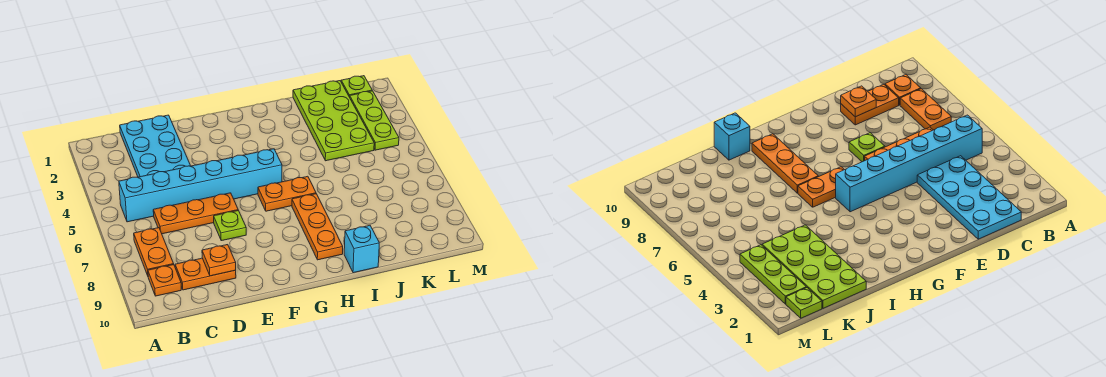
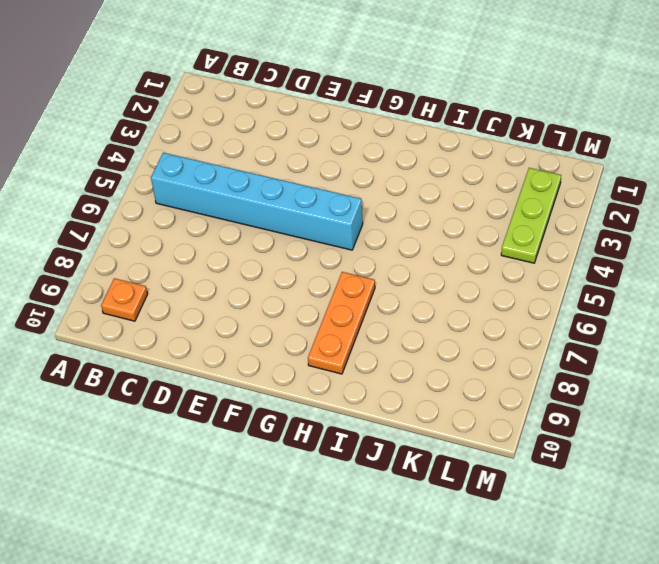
none -> orange plate B7:B8 level 1
none -> cyan plate C1:D4 level 1
none -> orange plate C6:E6 level 1

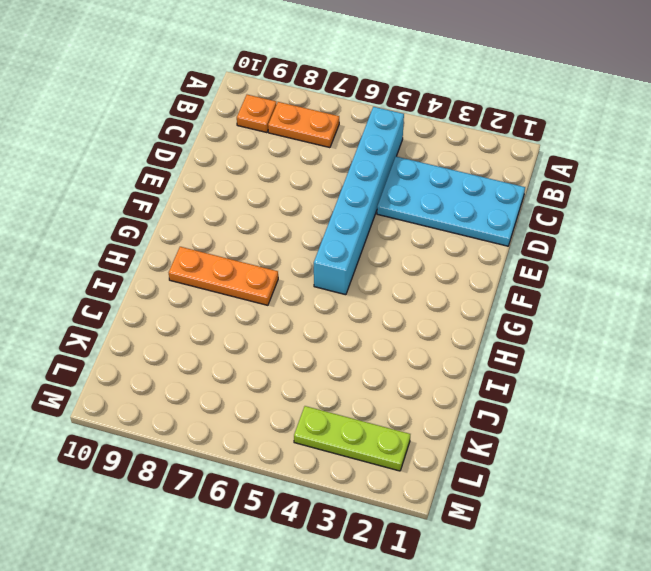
none -> orange plate C6:E6 level 1
none -> orange plate C9:D9 level 1
none -> lime plate E7 level 1

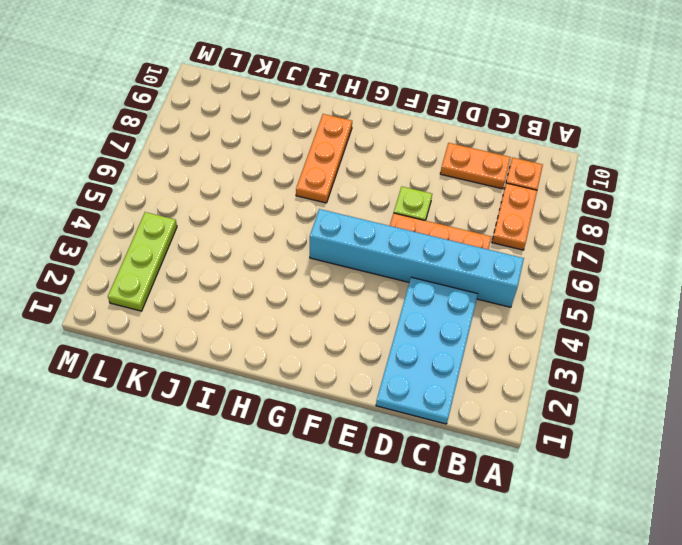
none -> orange plate G6:H6 level 1
none -> cyan brick I10 level 1
none -> lime plate J1:K4 level 1

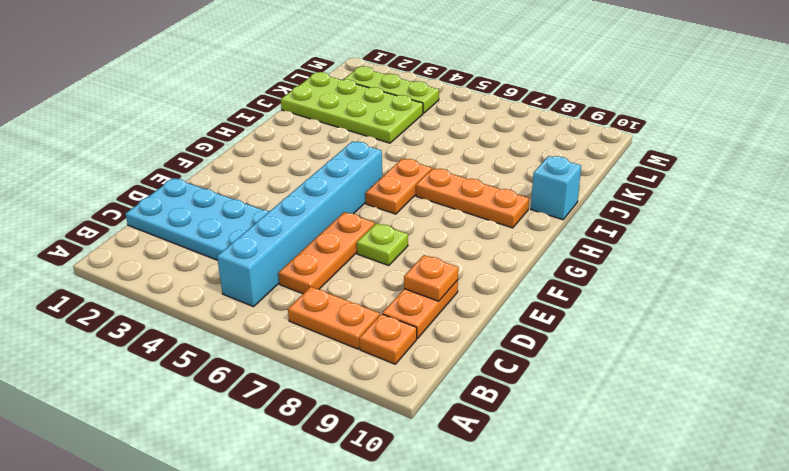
none -> lime plate L1 level 1

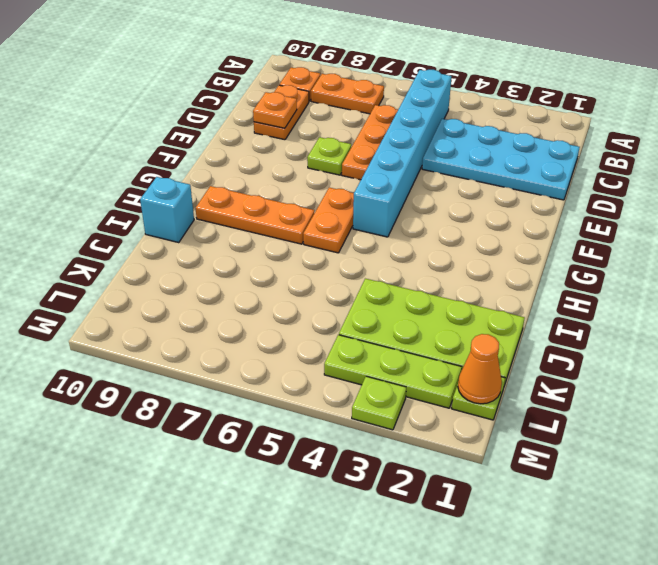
orange cone L1 level 2 -> none
lime plate M3 level 1 -> none

